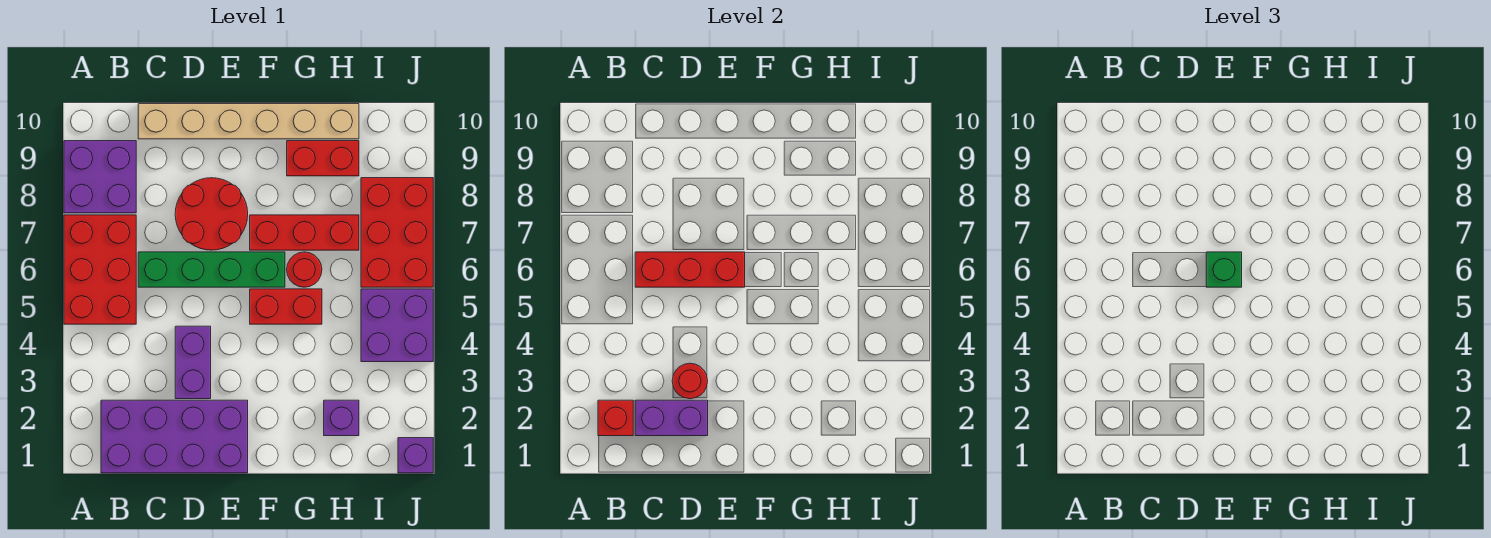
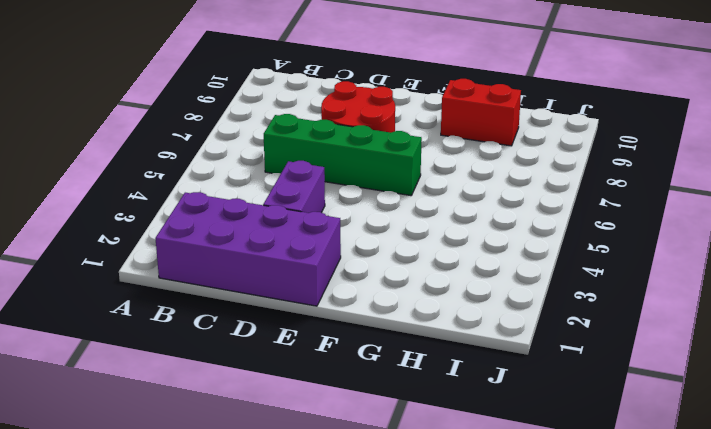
none -> red brick A5:B7 level 1
none -> purple brick A8:B9 level 1
none -> tan brick C10:H10 level 1

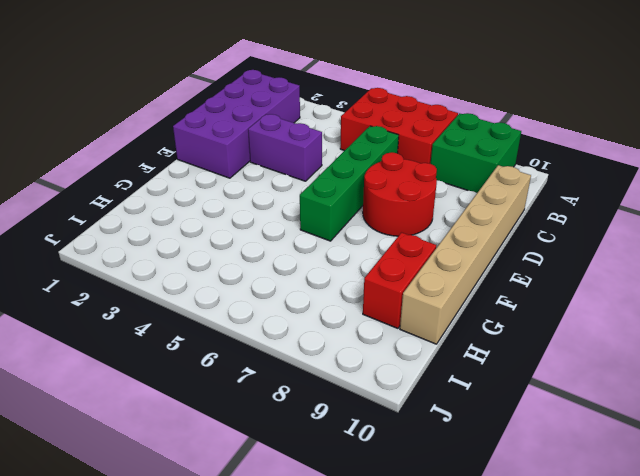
green brick A8:B9 level 1 -> purple brick A8:B9 level 1
none -> red brick F5:G5 level 1
none -> red brick F7:H7 level 1
none -> red round brick G6 level 1

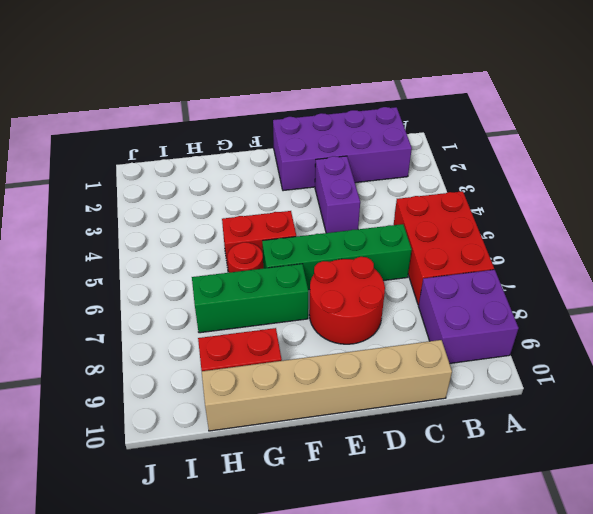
green brick F7:H7 level 1 -> red brick F7:H7 level 1
none -> purple brick H2 level 1
none -> purple brick I4:J5 level 1
none -> red brick I6:J8 level 1

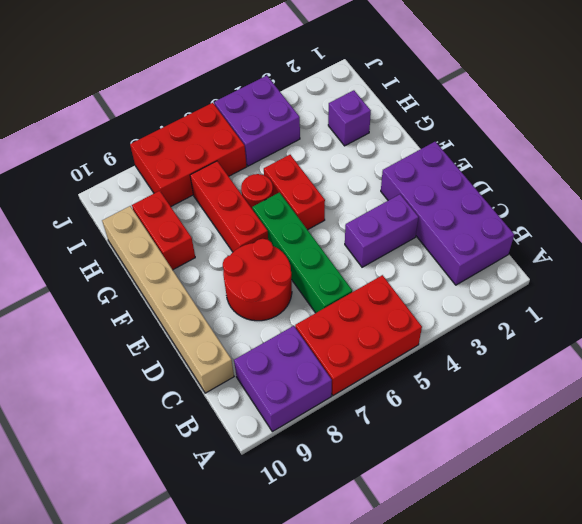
none -> purple brick J1 level 1
none -> red brick B2 level 2
none -> purple brick C2:D2 level 2

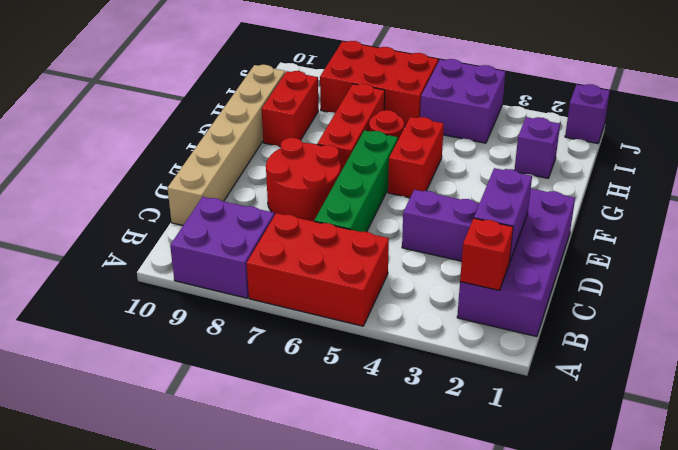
none -> red brick C6:E6 level 2
none -> red round brick D3 level 2
none -> green brick E6 level 3

